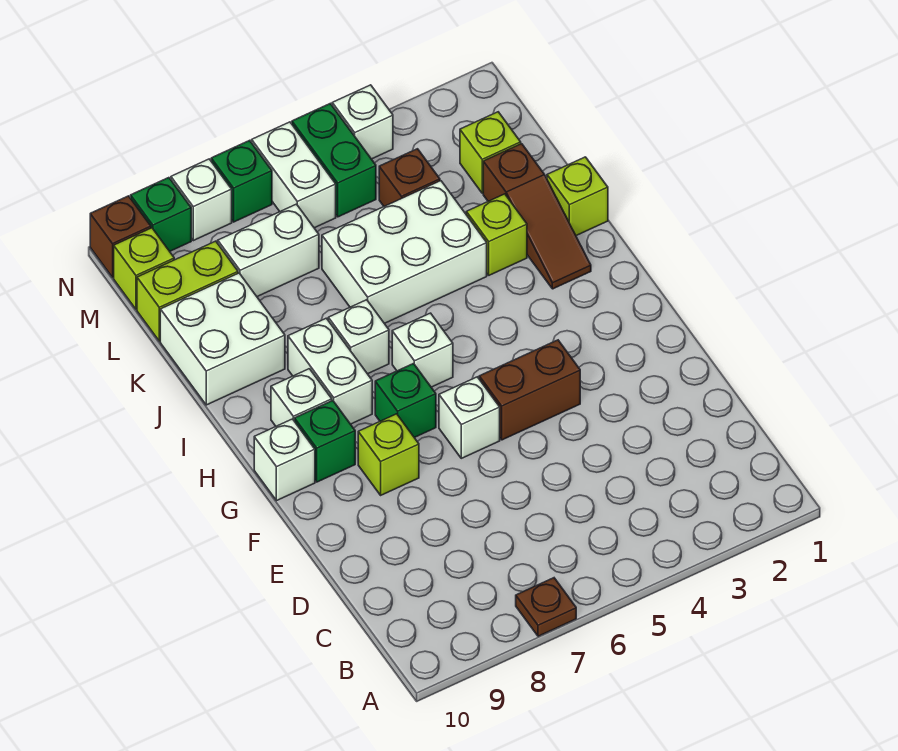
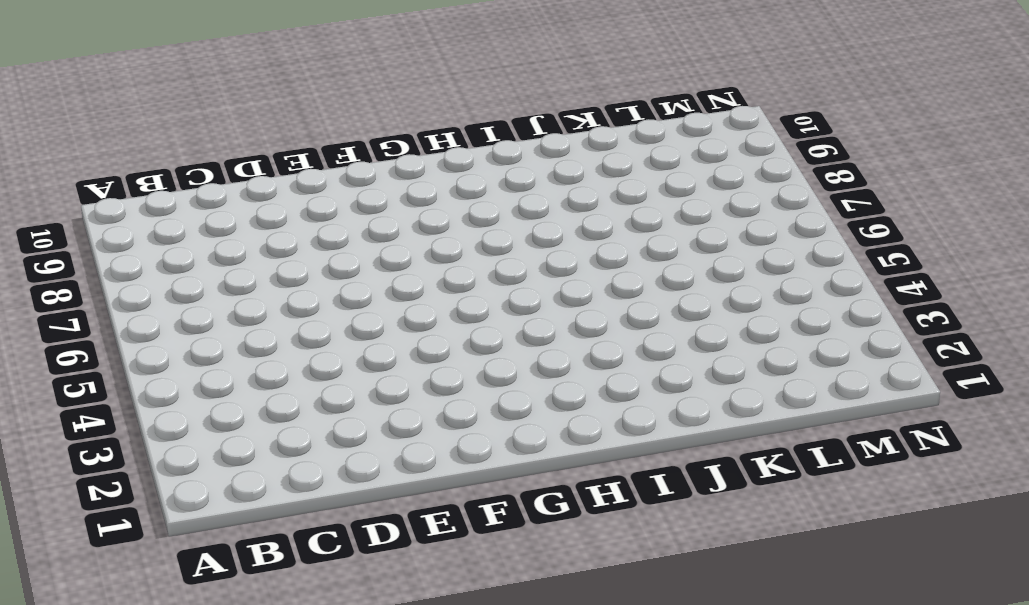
none -> brown plate A7 level 1
none -> brown brick F4:F5 level 1
none -> white brick F6 level 1

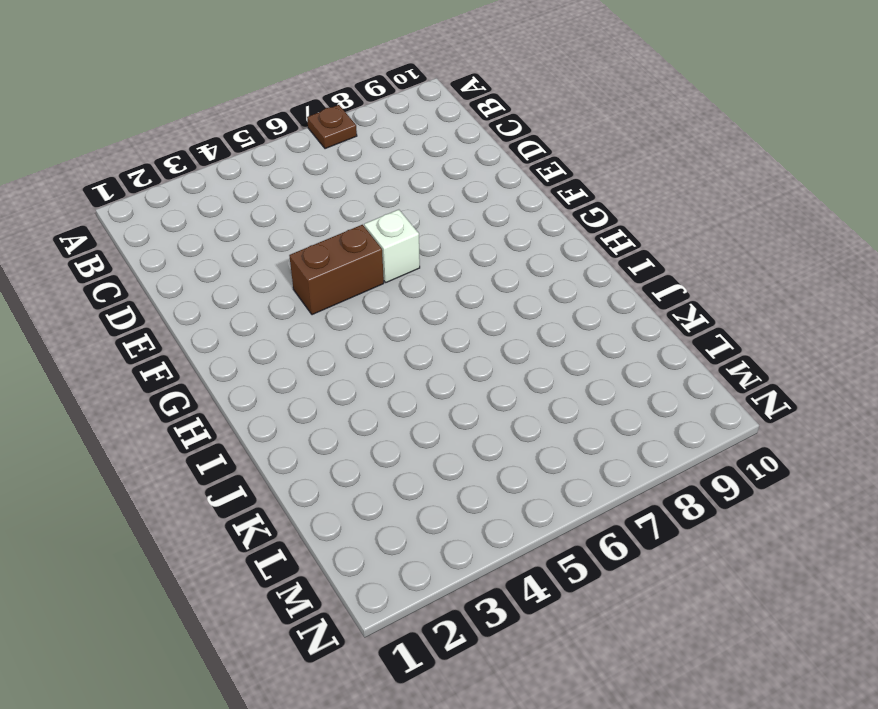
none -> lime brick F8 level 1
none -> green brick G7 level 1
none -> green brick G9 level 1

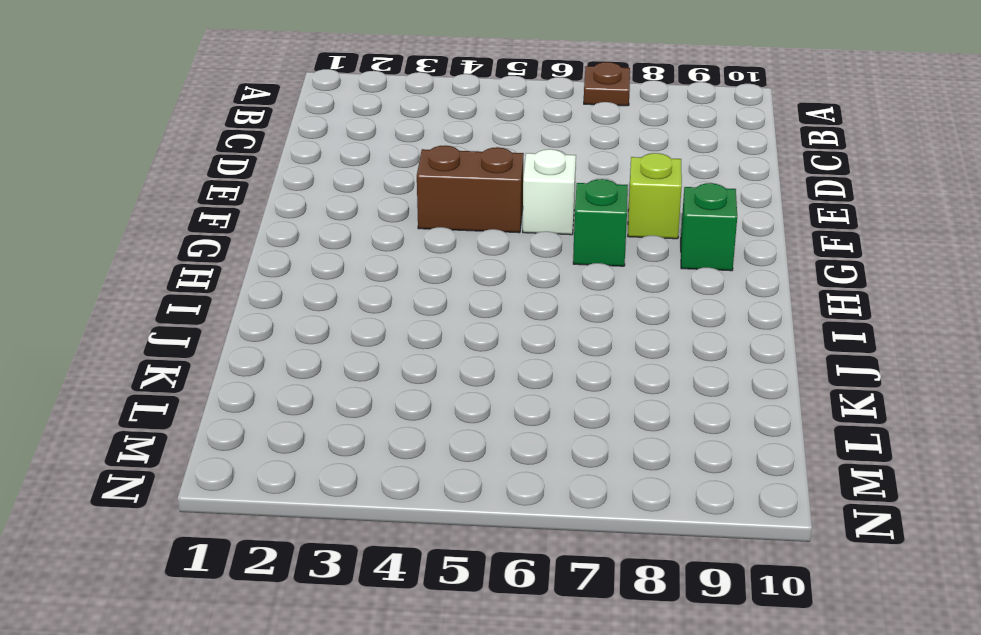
none -> white brick G10 level 1
none -> white brick H6 level 1
none -> white brick H8:I8 level 1

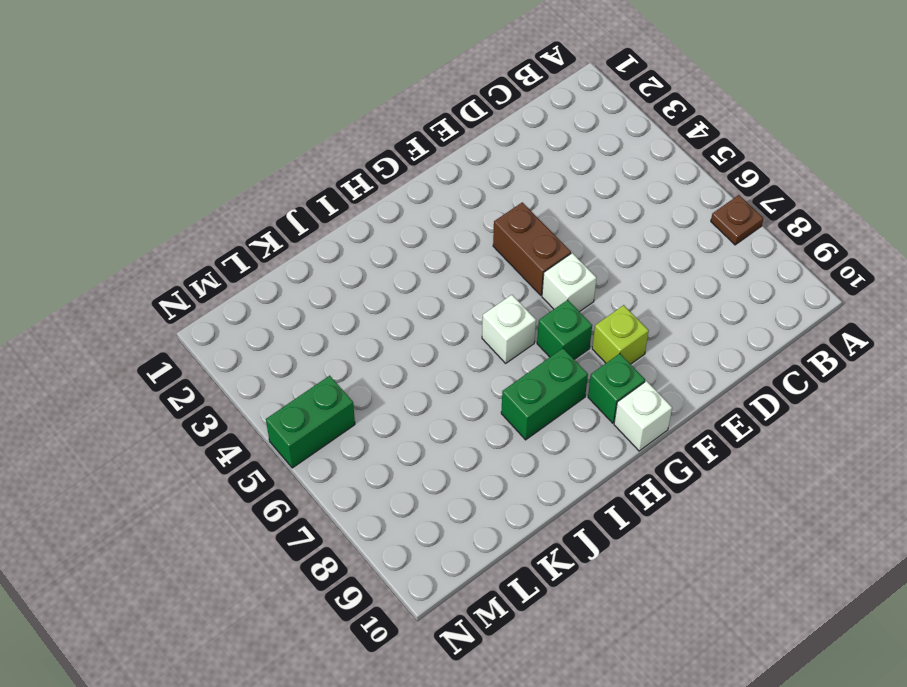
green brick H8:I8 level 1 -> white brick H8:I8 level 1
none -> white brick H9 level 1
none -> brown slope I2:K2 level 1 top K
none -> white brick I7 level 1

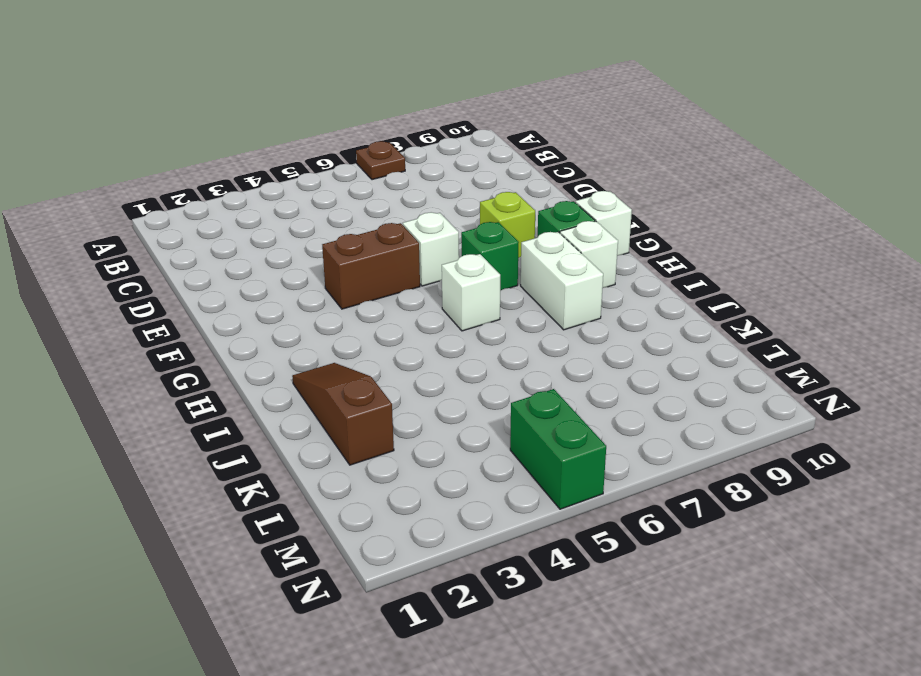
none -> white brick I7 level 1
none -> lime brick J1 level 1
none -> lime brick J3 level 1

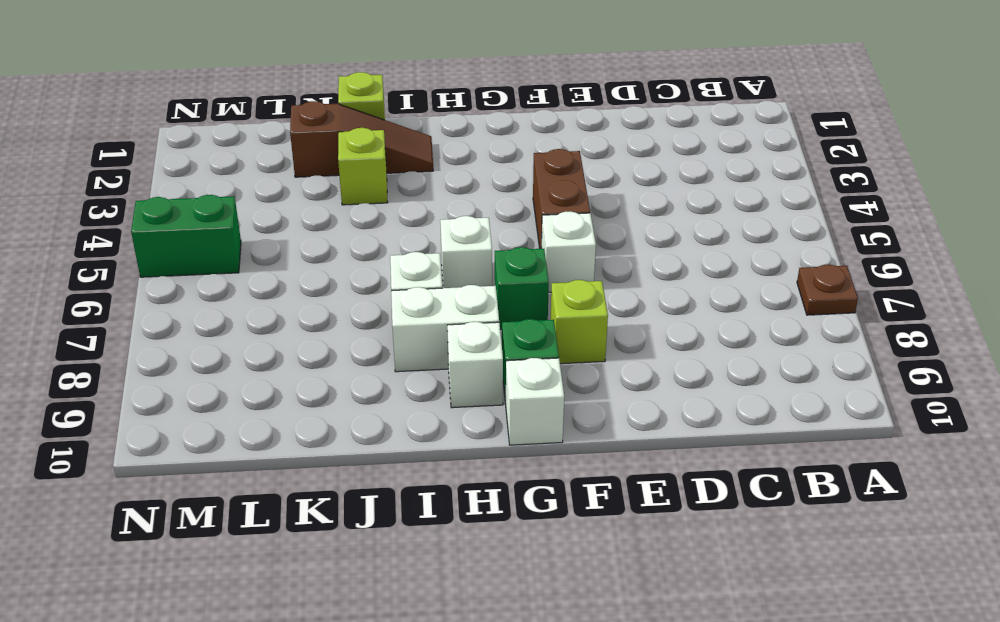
none -> white brick J4:K6 level 1
none -> white brick J9:K10 level 1
none -> lime brick L2 level 1

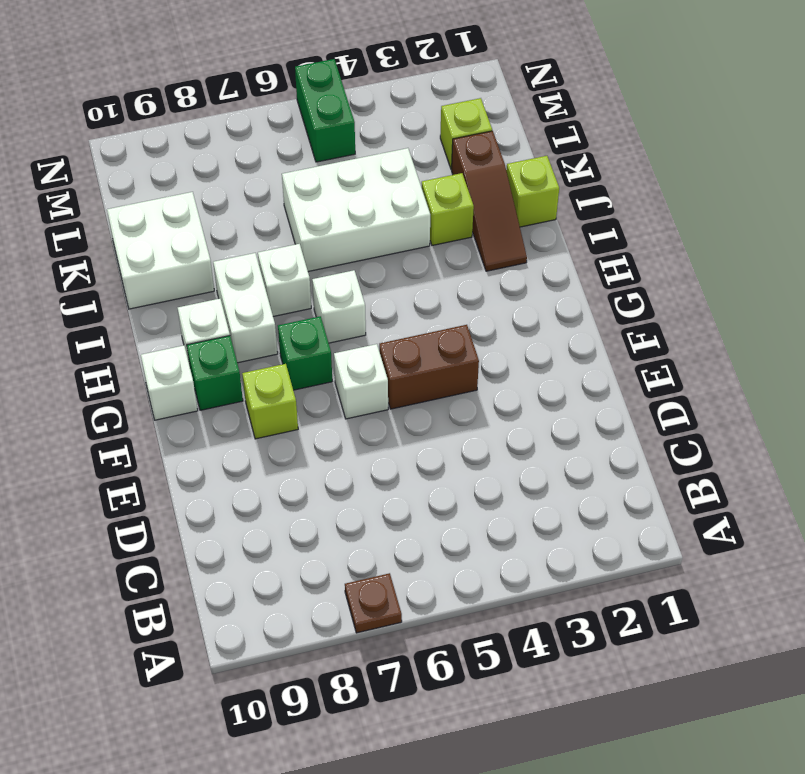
none -> brown brick L4 level 1
none -> white brick L7:L8 level 1
none -> lime brick L9:L10 level 1

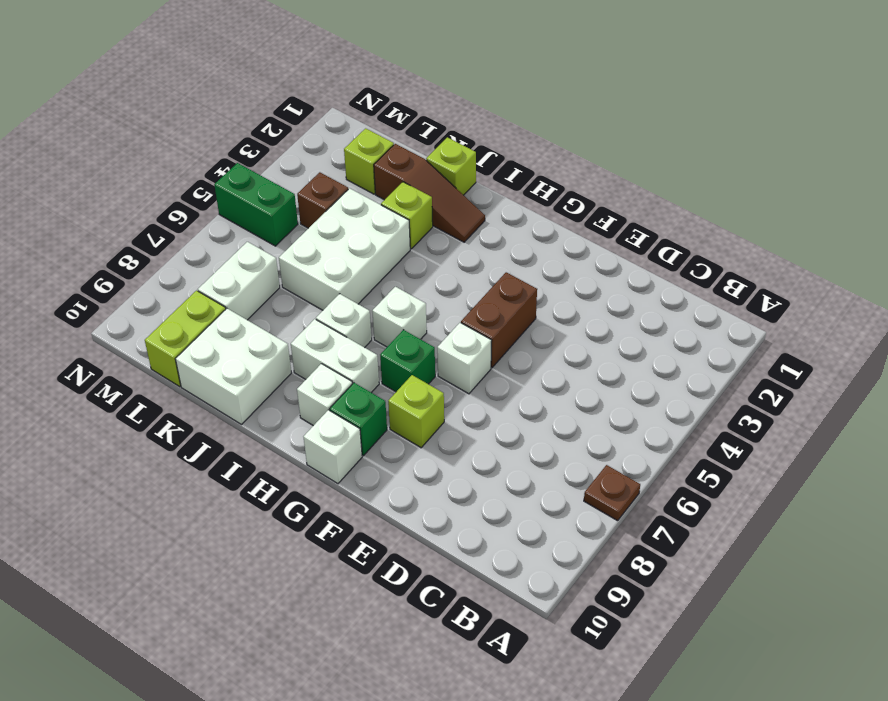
none -> white brick M6:N6 level 1
none -> lime brick M10 level 1
none -> white brick N4 level 1

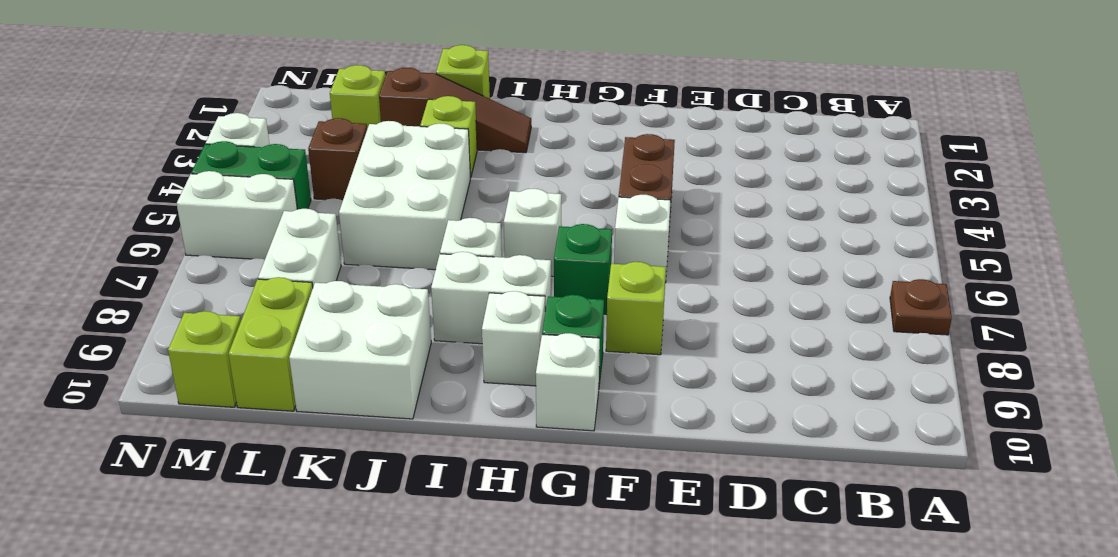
none -> green brick N7 level 1
none -> white brick N8 level 1
none -> green brick N9 level 1

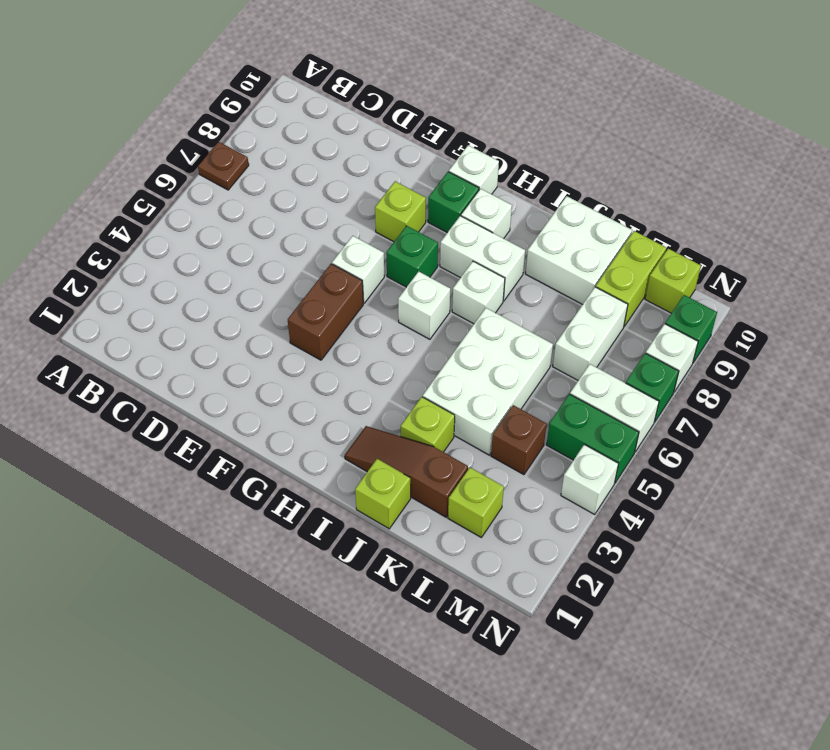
none -> brown brick N10 level 1

